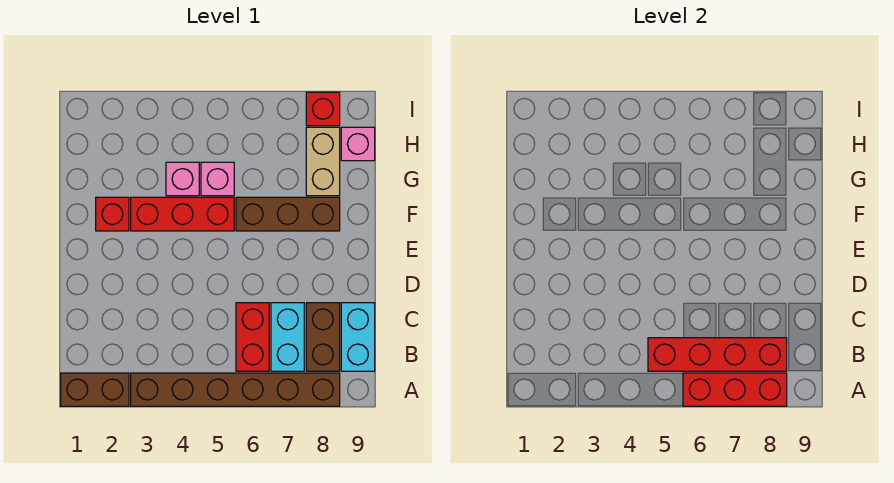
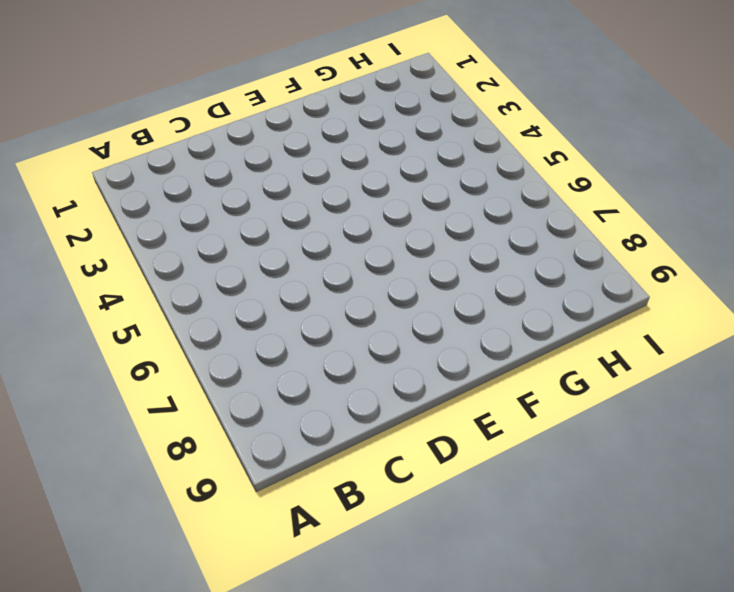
none -> brown brick A1:A2 level 1
none -> brown brick A3:A8 level 1
none -> red brick B6:C6 level 1

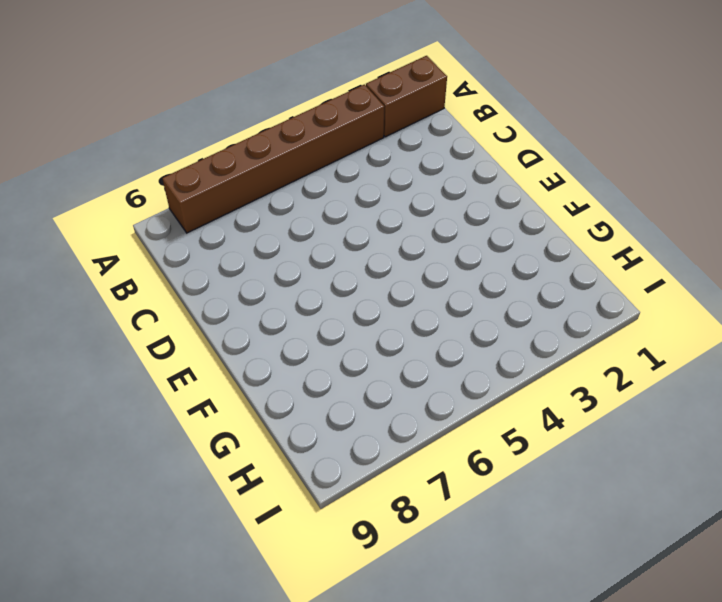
none -> red brick B6:C6 level 1
none -> cyan brick B7:C7 level 1
none -> brown brick B8:C8 level 1

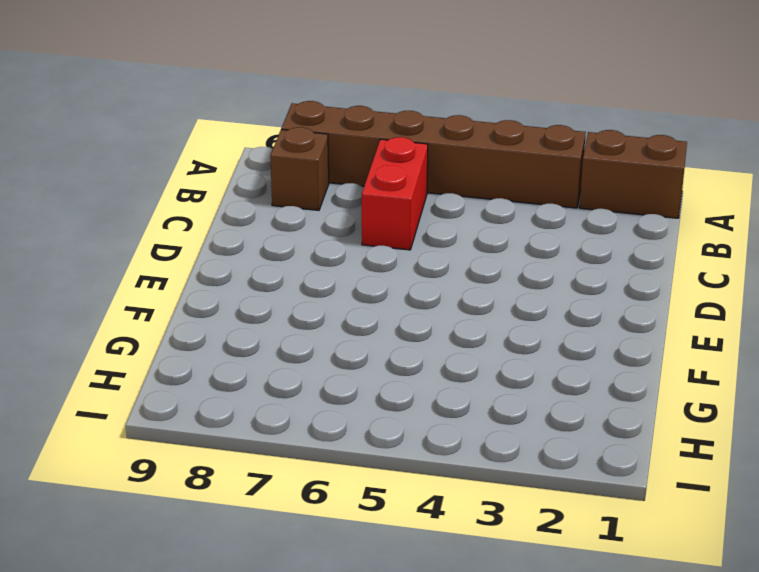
brown brick B8 level 1 -> brown brick B8:C8 level 1
none -> cyan brick B7:C7 level 1
none -> cyan brick B9:C9 level 1
none -> red brick F2 level 1

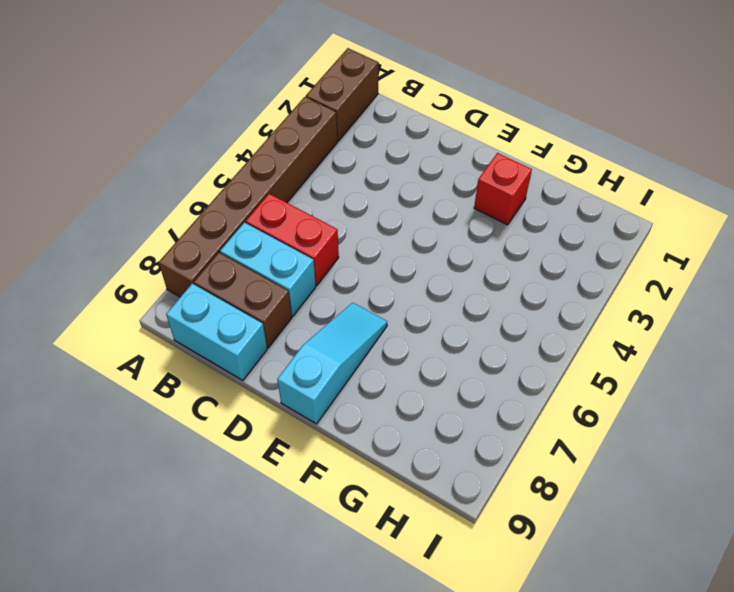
cyan slope E7:E9 level 1 top 9 -> none
none -> red brick F3:F5 level 1
none -> brown brick F6:F8 level 1
none -> pink brick G4 level 1

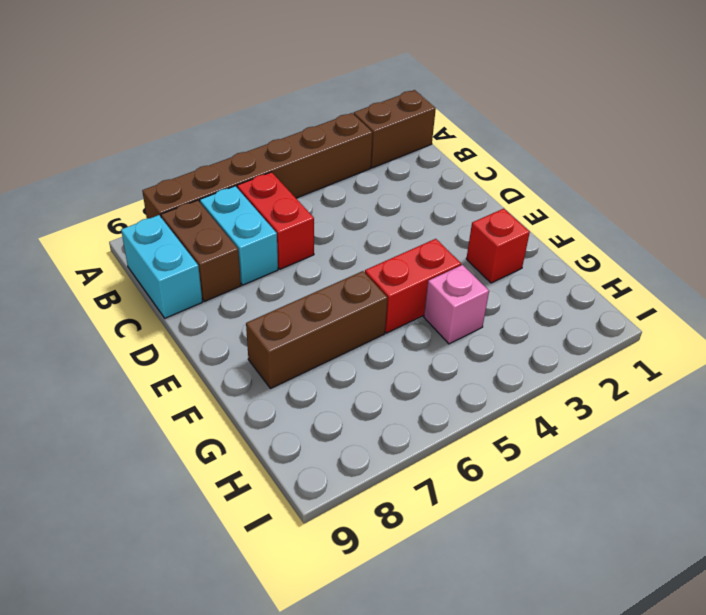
red brick F4:F5 level 1 -> red brick F3:F5 level 1
none -> pink brick G5 level 1
none -> tan brick G8:H8 level 1
none -> pink brick H9 level 1

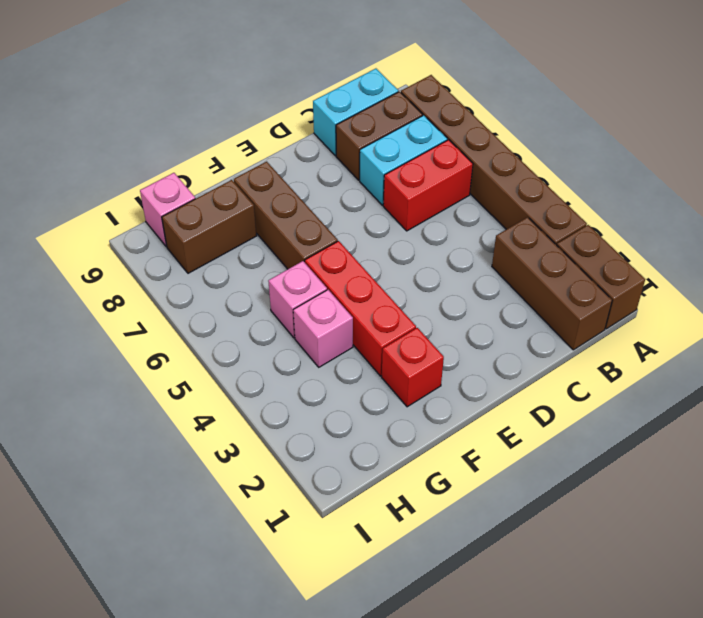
brown brick B1:B3 level 1 -> none
brown brick G8:H8 level 1 -> tan brick G8:H8 level 1
none -> red brick I8 level 1
none -> red brick A6:A8 level 2
none -> red brick B5:B8 level 2

